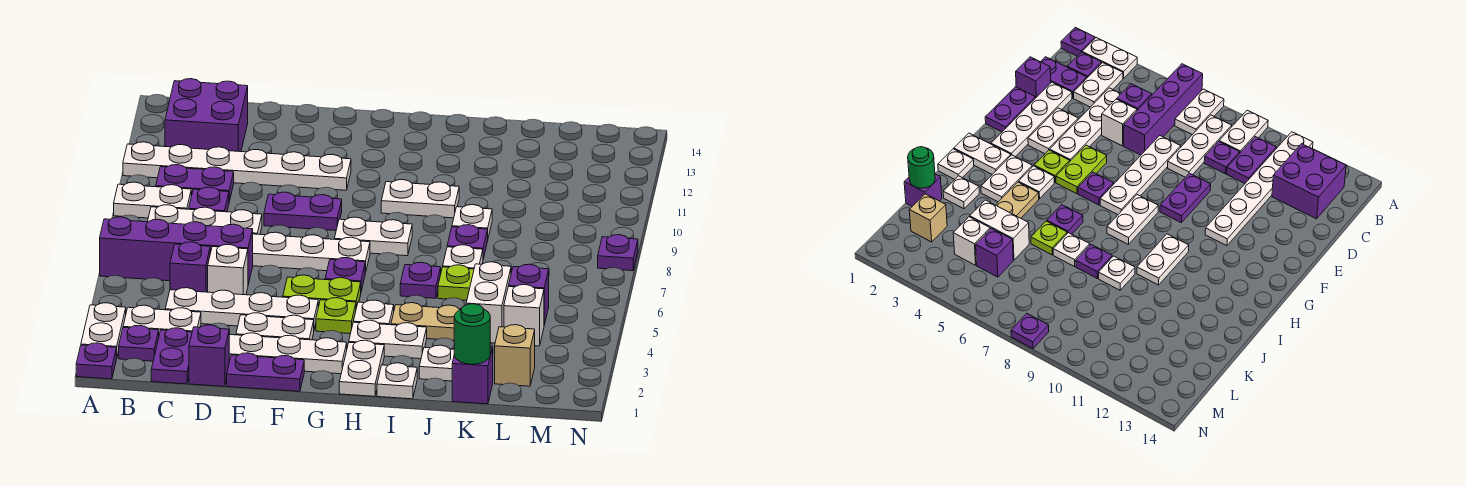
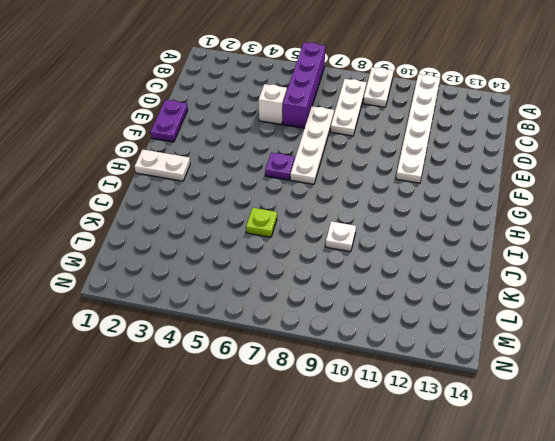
none -> purple plate A1 level 1
none -> white plate A2:A3 level 1
none -> white plate A7:B7 level 1
none -> purple plate B2 level 1

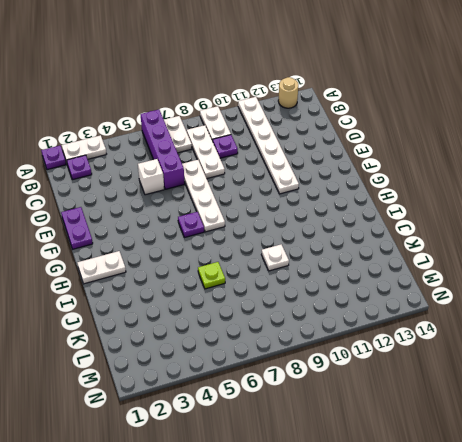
tan round brick A13 level 1 -> none
none -> white plate B3:C3 level 1
none -> purple plate B10:C10 level 1
none -> purple brick B12:C13 level 1
none -> purple plate C1:C2 level 1

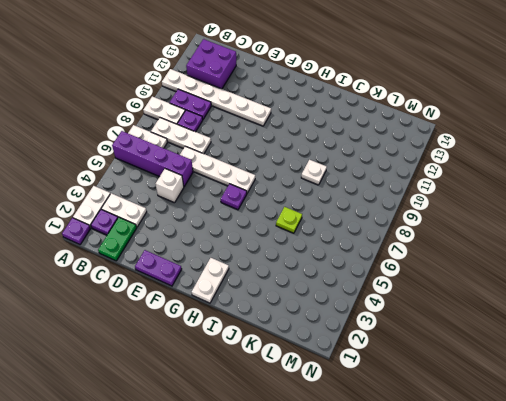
green plate C1:C2 level 1 -> purple plate C1:C2 level 1
none -> white plate C4:F4 level 1
none -> purple brick C5 level 1
none -> purple brick D1 level 1
none -> white plate D2:G2 level 1

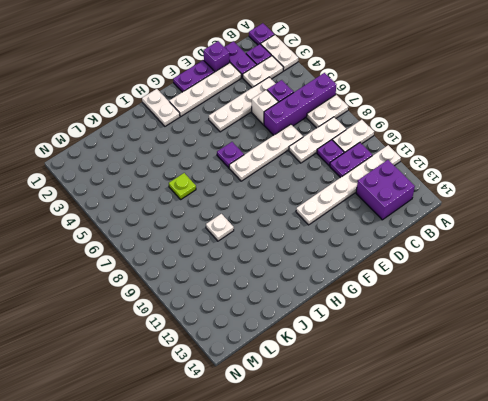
none -> white plate E3:F3 level 1
none -> purple plate E9:F9 level 1
none -> lime plate F5:G5 level 1
none -> lime plate G4 level 1

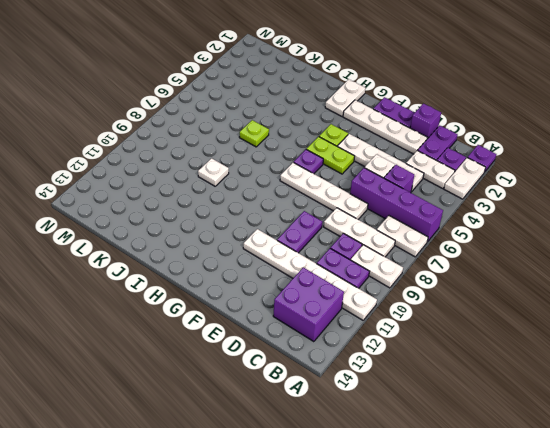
purple plate E9:E10 level 1 -> purple plate E9:F9 level 1
none -> white plate E3:F3 level 1
none -> white plate G8:H8 level 1
none -> white plate H3:I3 level 1
none -> white plate H4 level 1

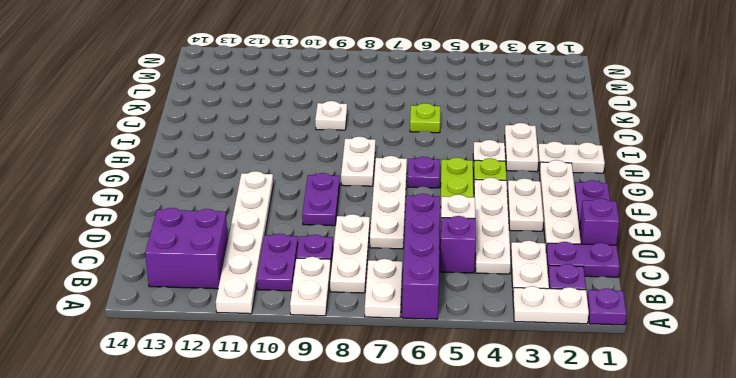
none -> white plate H10:I10 level 1
none -> white plate I1 level 1
none -> tan plate I4:J4 level 1
none -> purple plate I6 level 1

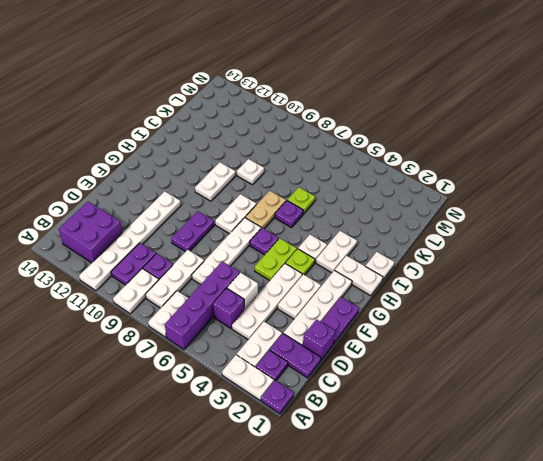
tan plate H7:I7 level 1 -> tan plate I4:J4 level 1
none -> white plate J2 level 1
none -> white plate J7 level 1
none -> purple plate J8 level 1
none -> purple brick K1 level 1

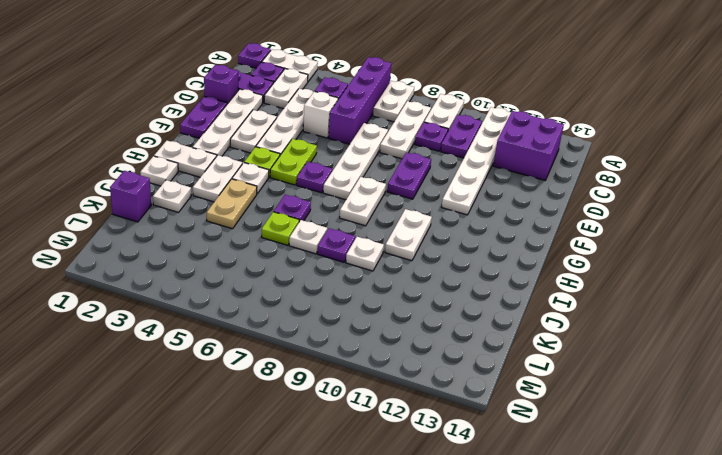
none -> white brick K4:K5 level 1
none -> tan brick L2 level 1
none -> white brick L4 level 1
none -> purple brick L5 level 1

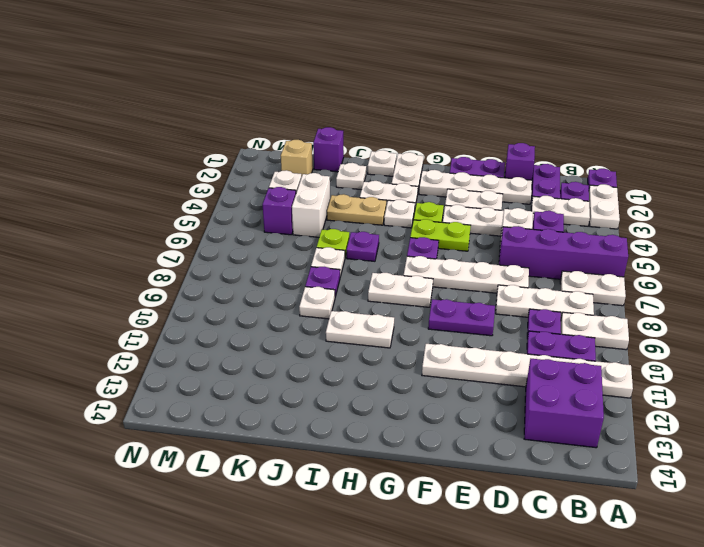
none -> purple plate N8 level 1
none -> green round brick K1 level 2

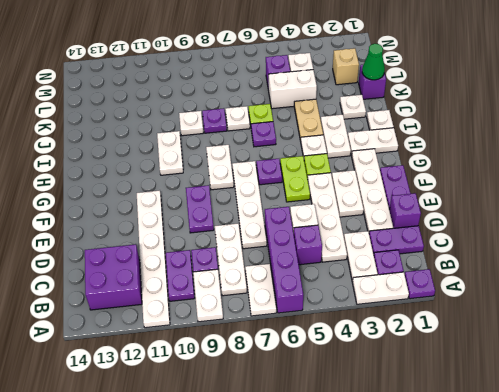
green cone K1 level 2 -> green round brick K1 level 2
none -> purple plate N8 level 1

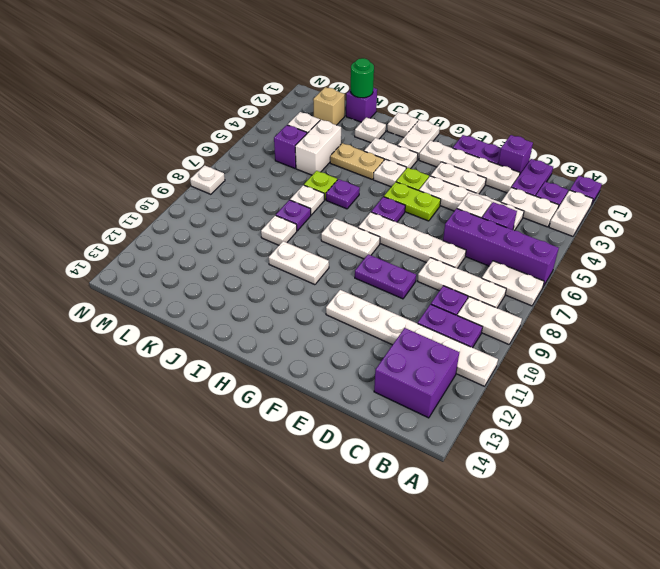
white plate N8 level 1 -> purple plate N8 level 1

